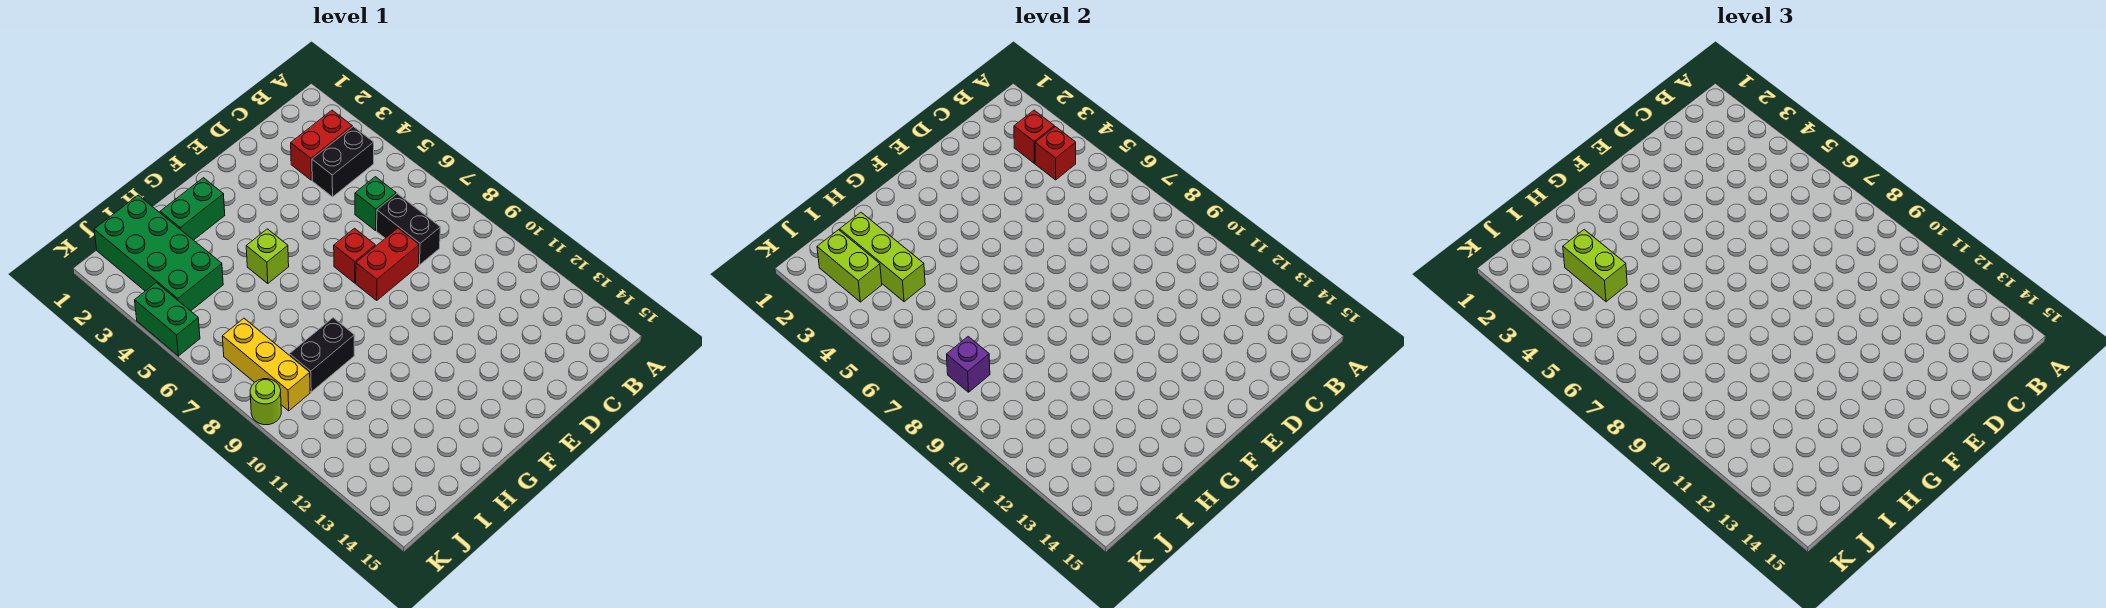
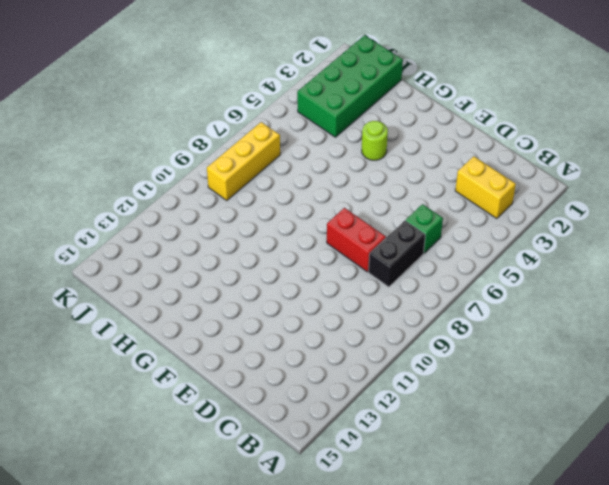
yellow brick B3:C3 level 1 -> red brick B3:C3 level 1
lime round brick G4 level 1 -> lime round brick K9 level 1
none -> black brick B4:C4 level 1
none -> red brick E7 level 1
none -> green brick G2:H2 level 1

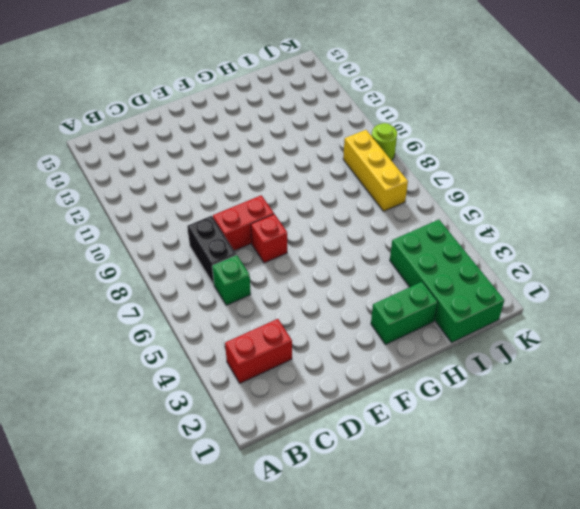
none -> black brick B4:C4 level 1
none -> lime brick G5 level 1
none -> black brick H9:I9 level 1

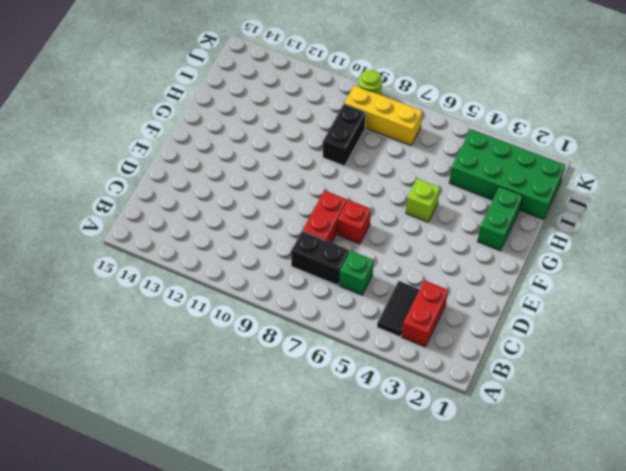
black tile B4:C4 level 1 -> black brick B4:C4 level 1
none -> green brick K4:K5 level 1
none -> red brick B3 level 2
none -> red brick B4 level 2

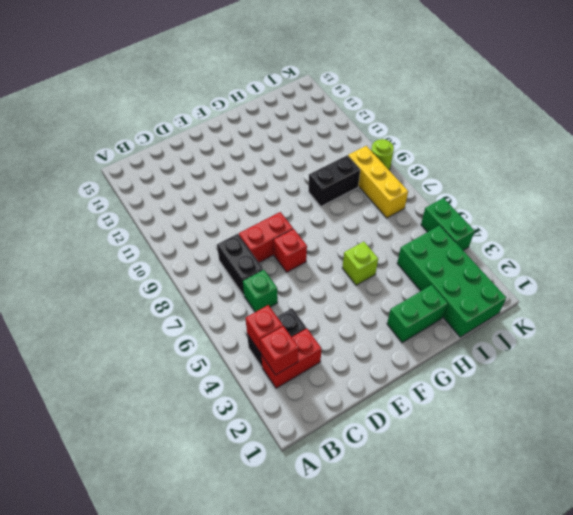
none -> lime brick I2:I4 level 2
none -> lime brick J2:J3 level 2
none -> purple brick J8 level 2

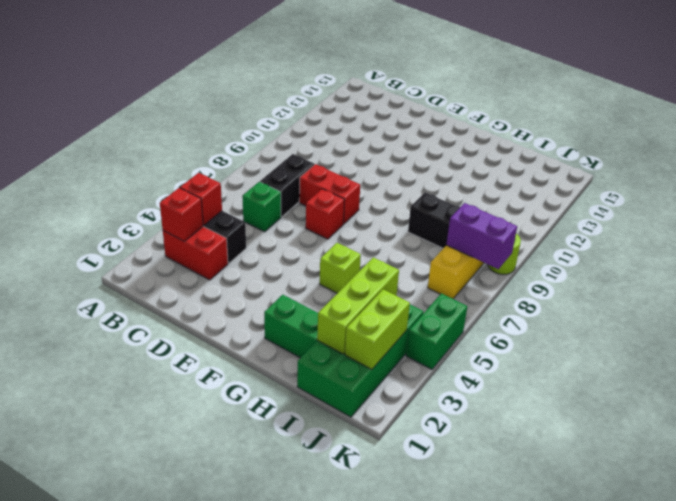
purple brick J8:K8 level 2 -> purple brick J8 level 2
none -> lime brick I3:I4 level 3

